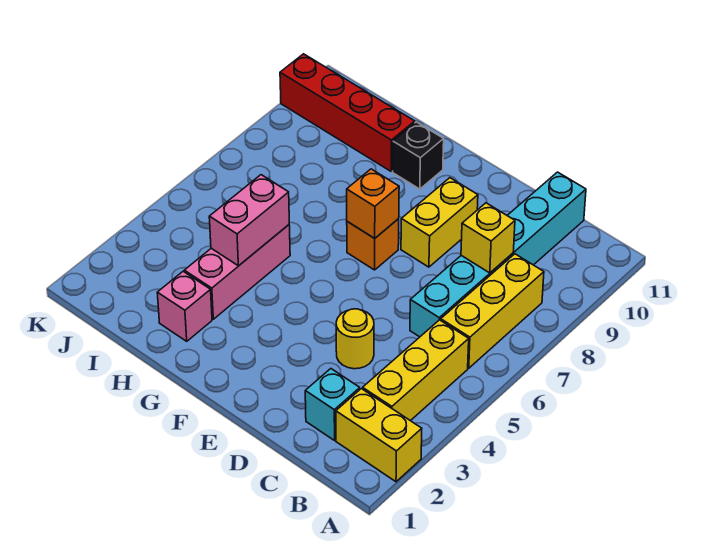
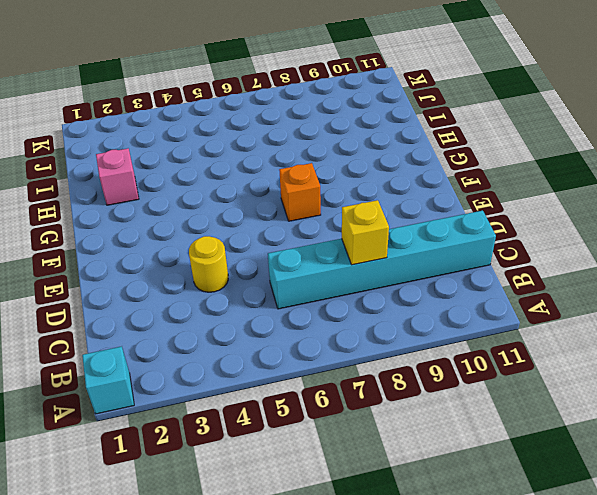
cyan brick A1 level 1 -> cyan brick C2 level 1
none -> yellow brick A2:B2 level 1
none -> yellow brick B3:B5 level 1
none -> yellow brick B6:B8 level 1

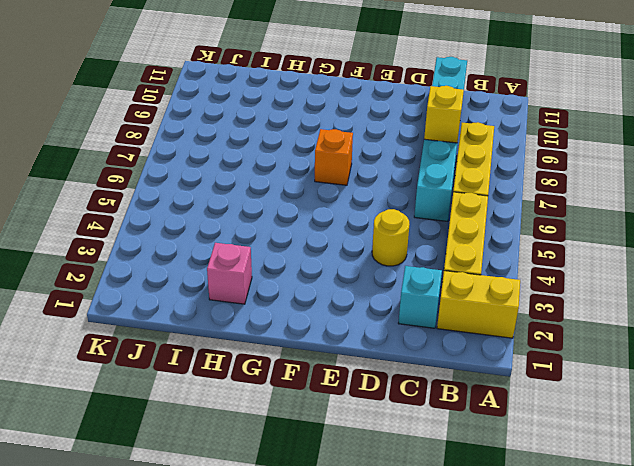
none -> yellow brick E8:E9 level 1
none -> black brick G10 level 1
none -> pink brick H3:H5 level 1

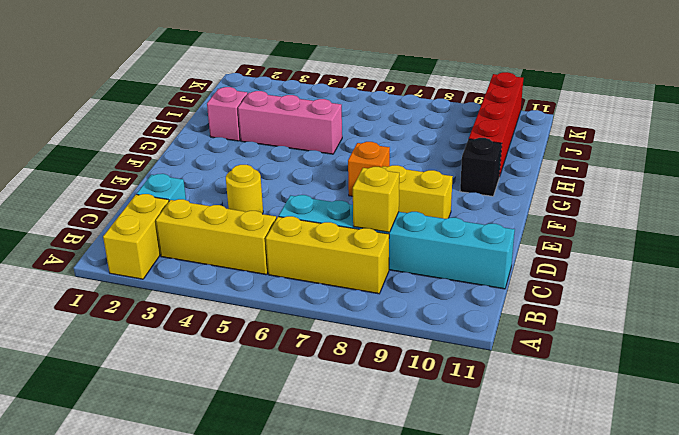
none -> orange brick F7 level 2
none -> pink brick H4:H5 level 2

